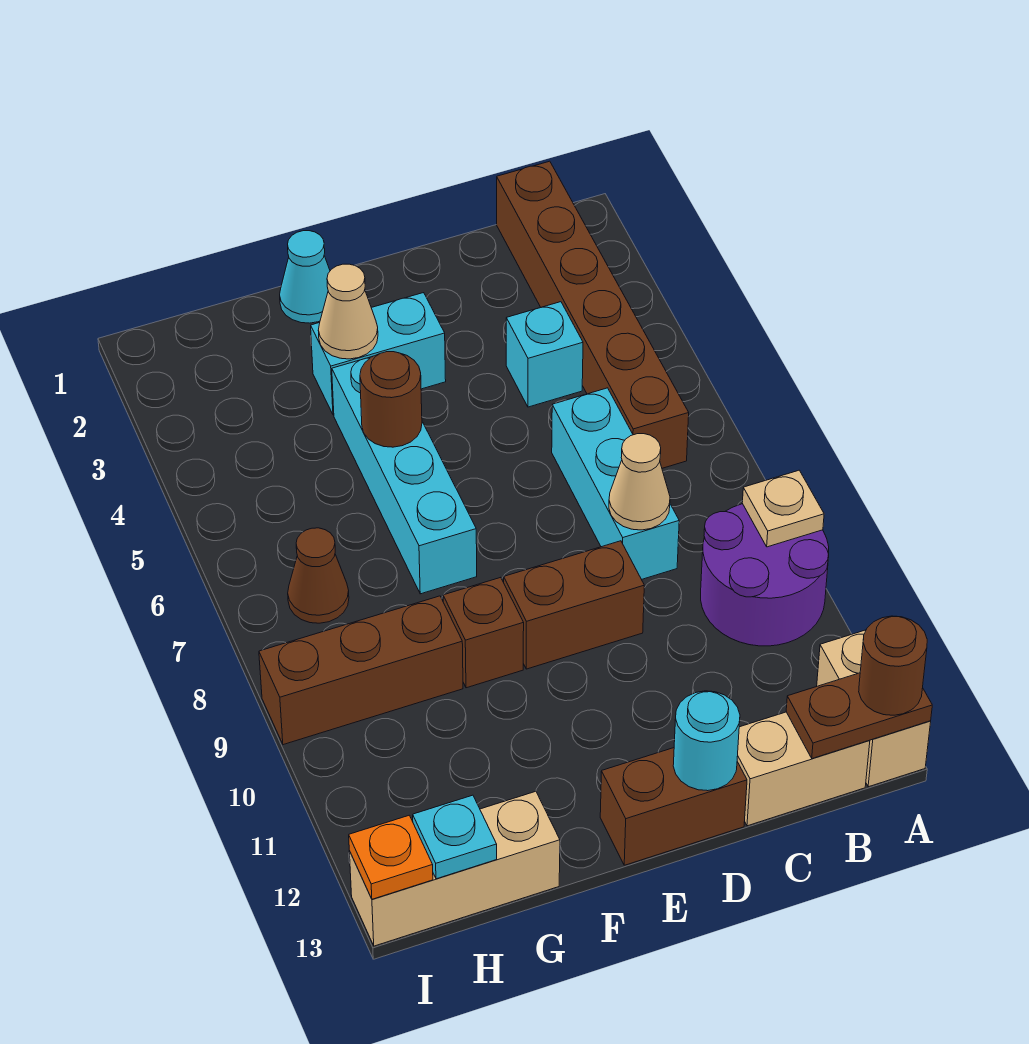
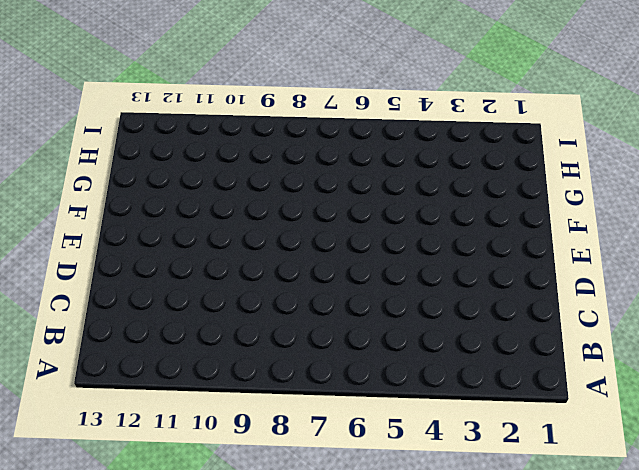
none -> purple round brick A9:B10 level 1
none -> tan brick A12:A13 level 1
none -> brown brick B1:B6 level 1

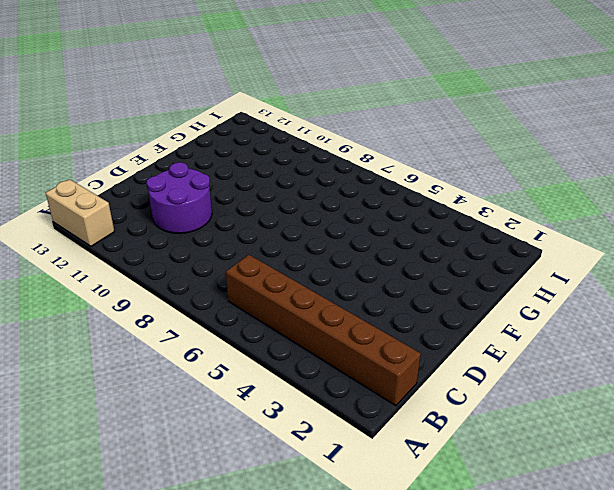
purple round brick C10:D11 level 1 -> purple round brick A9:B10 level 1
none -> tan brick B13:C13 level 1
none -> cyan brick C4 level 1
none -> cyan brick C6:C8 level 1

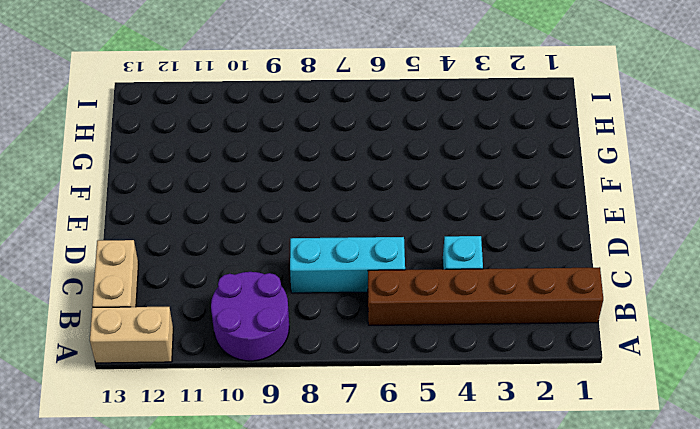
none -> brown brick D9:E9 level 1
none -> brown brick D13:E13 level 1
none -> cyan brick E3:F3 level 1

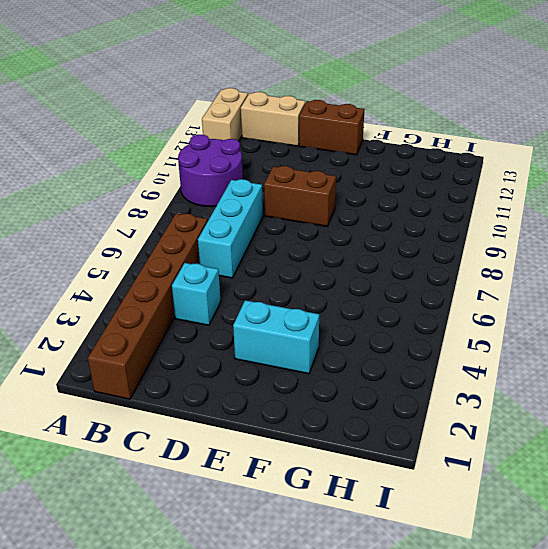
none -> cyan cone F1 level 1
none -> cyan brick F4:F7 level 1
none -> brown brick F9 level 1

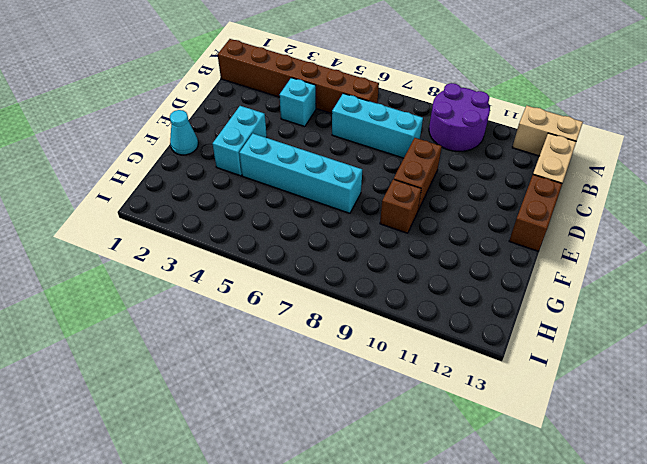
none -> brown brick G9:I9 level 1
none -> tan brick G13:I13 level 1
none -> brown cone H7 level 1

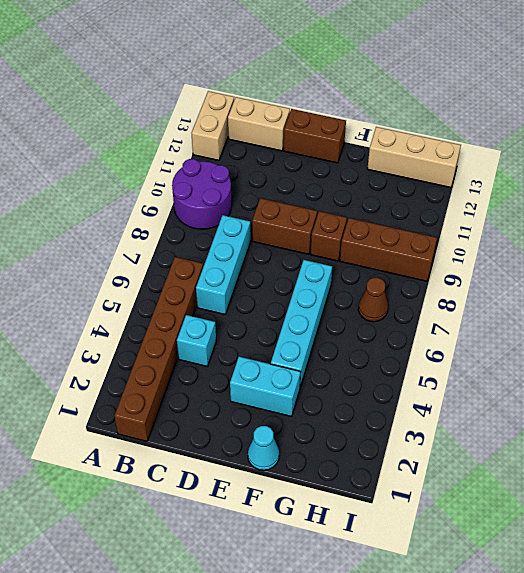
none -> tan plate A9 level 2
none -> brown plate A13:B13 level 2
none -> tan cone C8 level 2

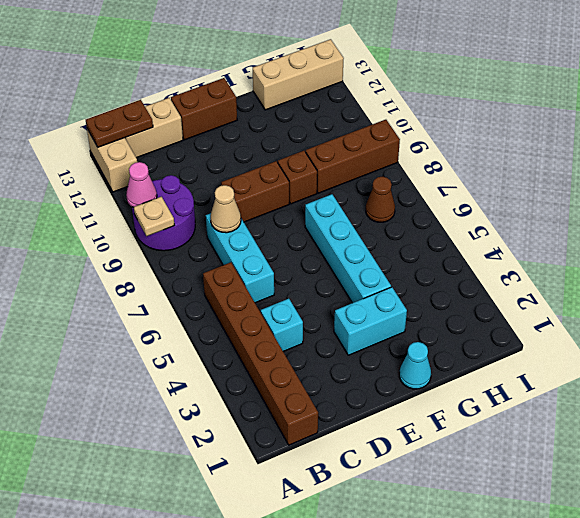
pink cone A10 level 2 -> none
none -> cyan round brick D13 level 2
none -> tan cone F3 level 2
none -> brown round brick F5 level 2

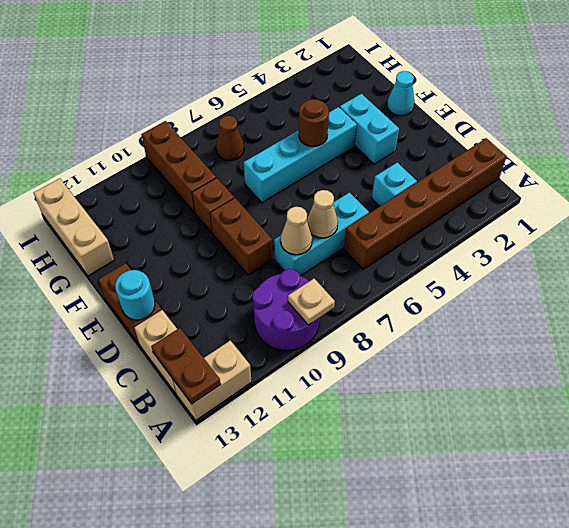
tan cone C7 level 2 -> tan cone F3 level 2
none -> cyan plate H13 level 2
none -> orange plate I13 level 2
none -> brown round brick A13 level 3

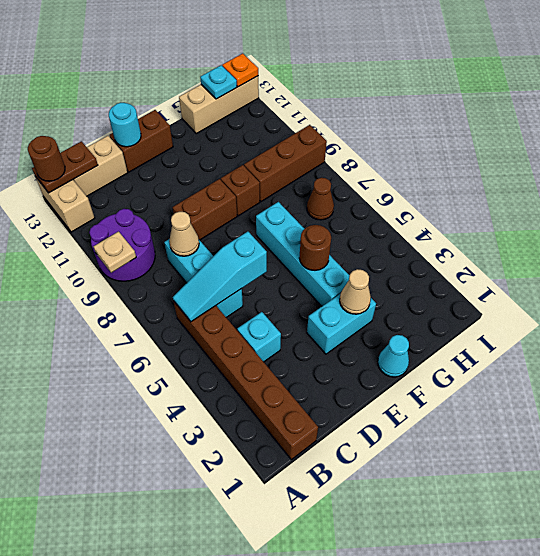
cyan slope B6:D6 level 2 top D -> none

